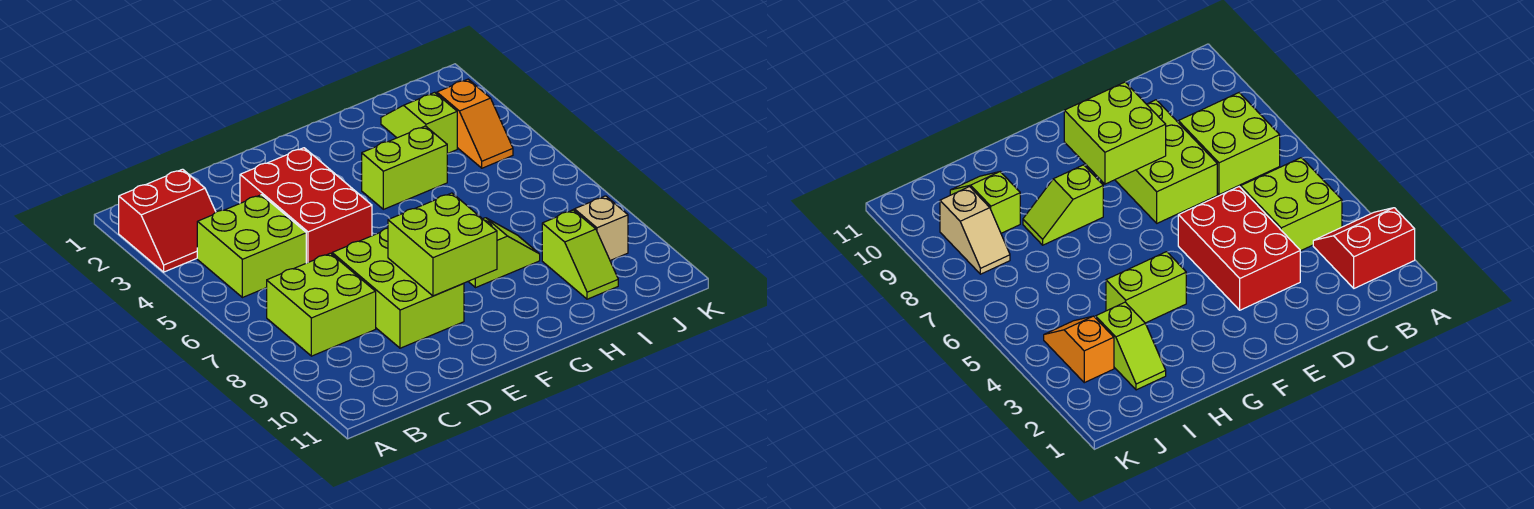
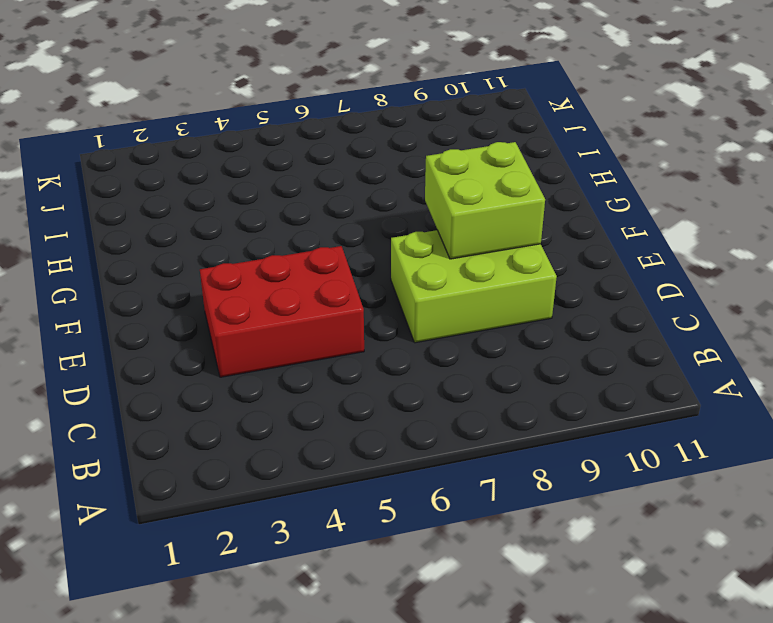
none -> red slope A2:B3 level 1 top 2
none -> lime brick B4:C5 level 1
none -> lime brick B7:C8 level 1

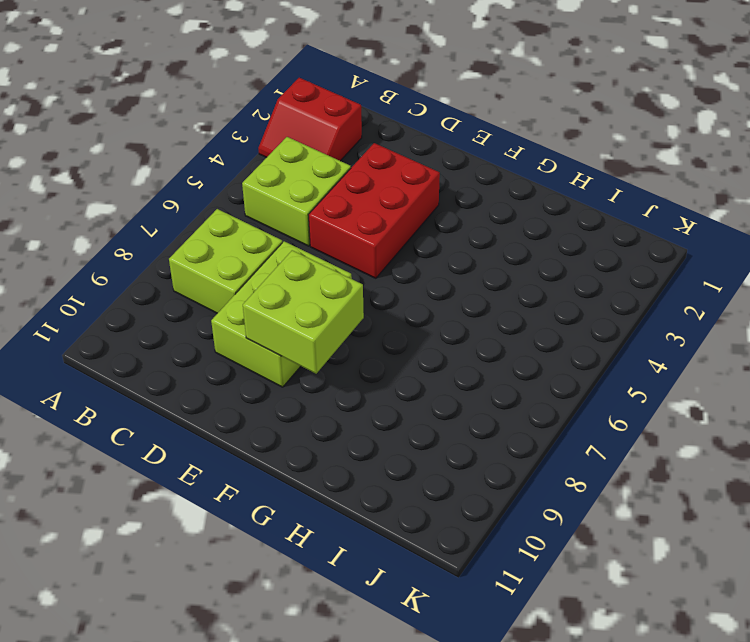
none -> lime brick G4:H4 level 1
none -> lime slope G8:H8 level 1 top G
none -> lime slope I2:I3 level 1 top 3

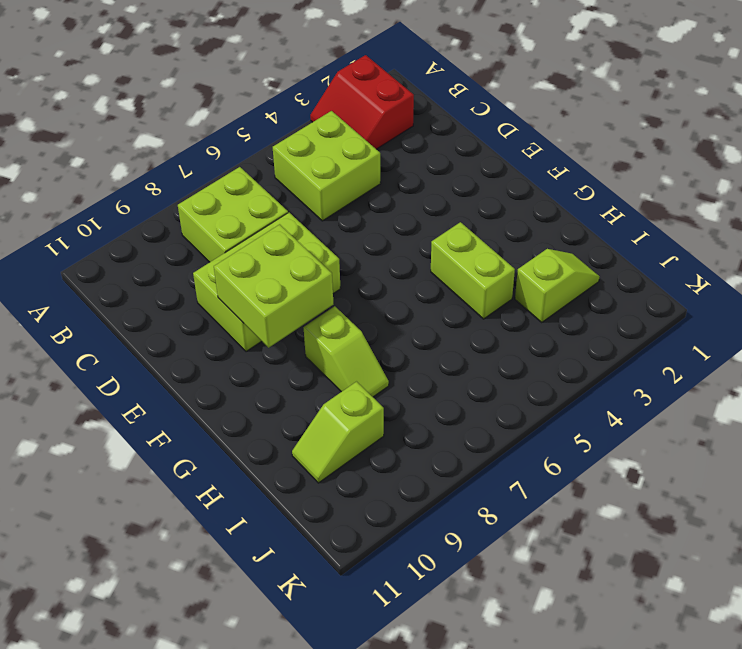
none -> red brick D3:E5 level 1
none -> orange slope J3:J4 level 1 top 3
none -> tan slope J8:J9 level 1 top 9

